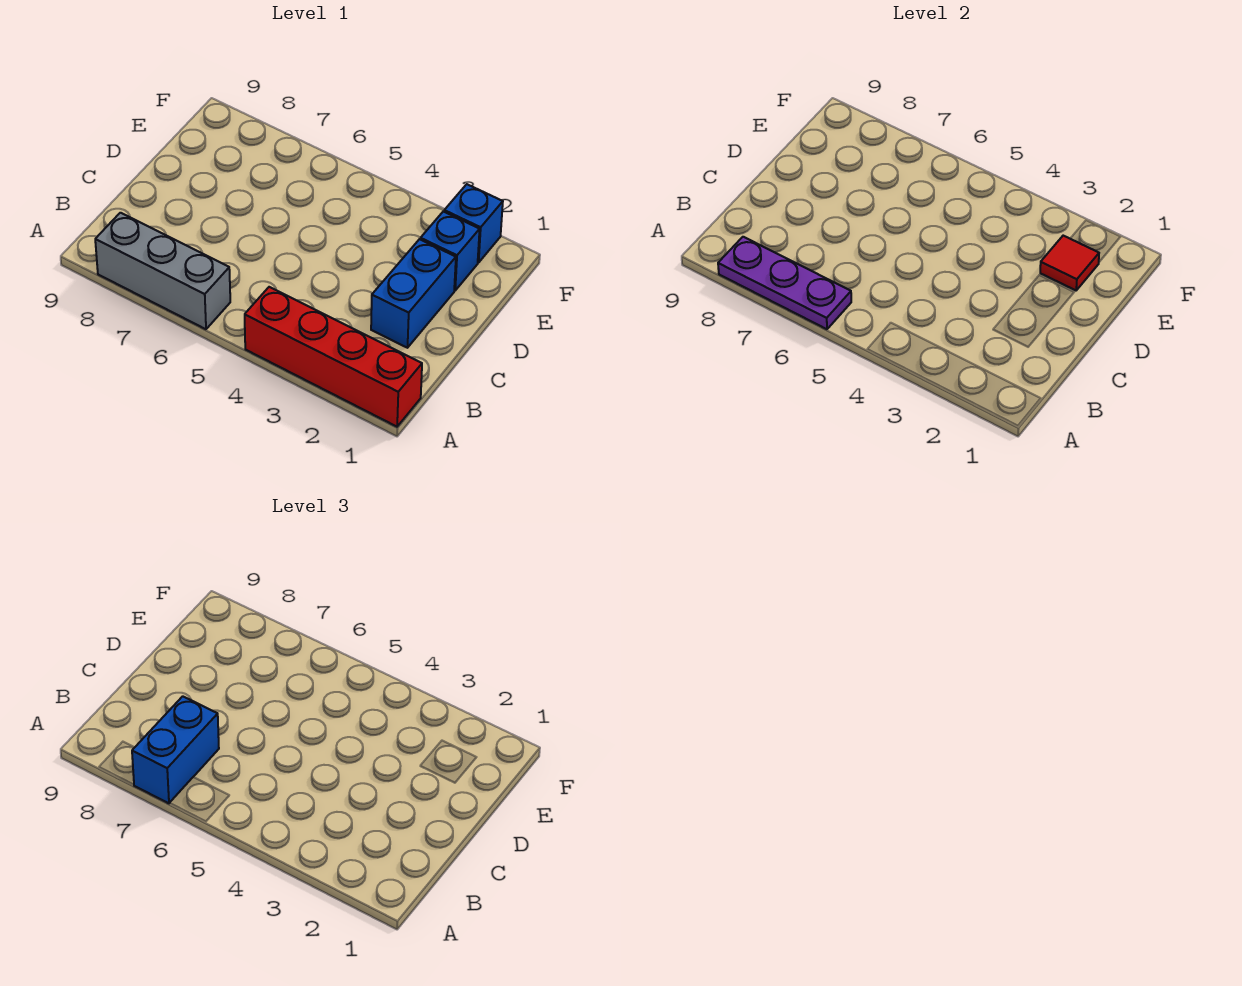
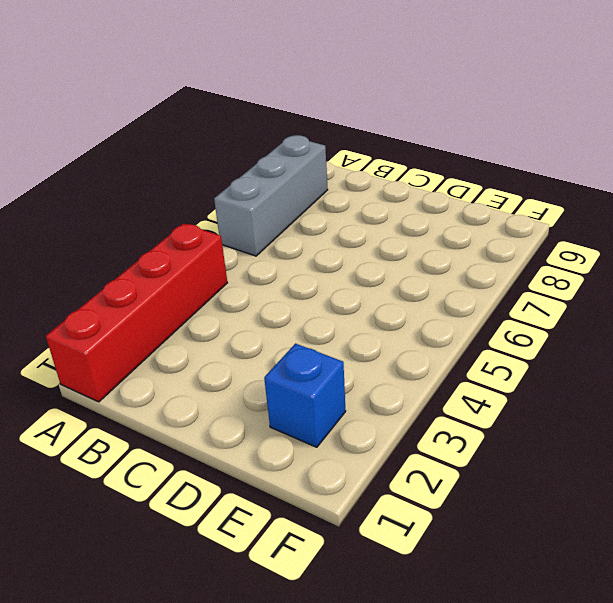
none -> blue brick C2:D2 level 1
none -> blue brick F2 level 1

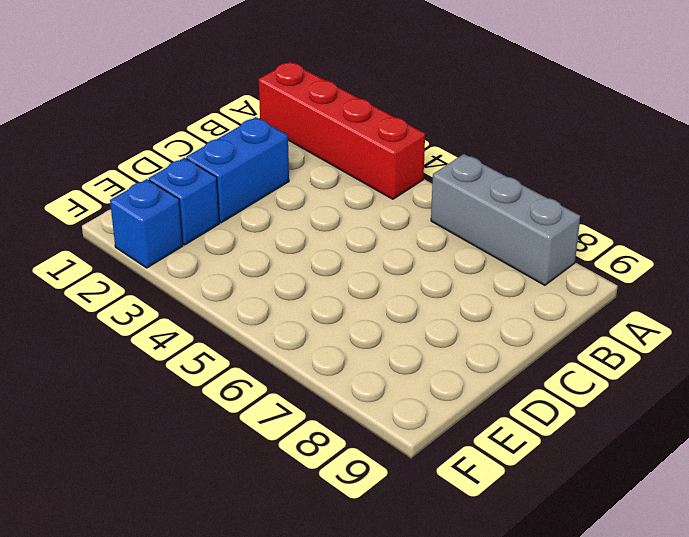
none -> purple plate A6:A8 level 2
none -> red tile E2 level 2

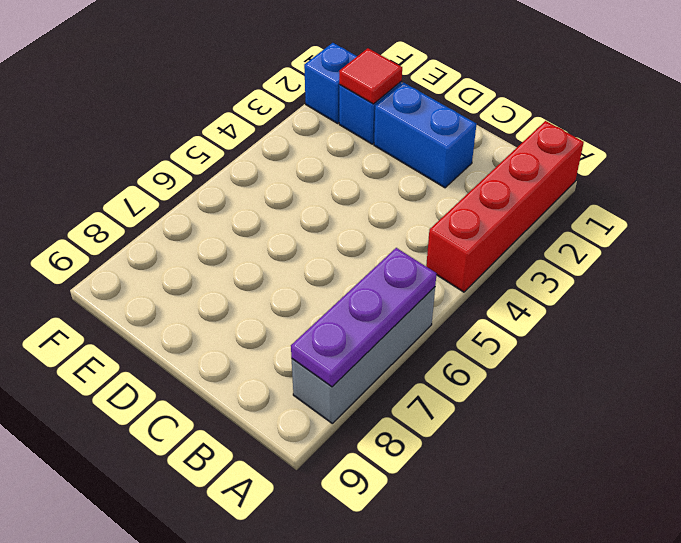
none -> blue brick A7:B7 level 3

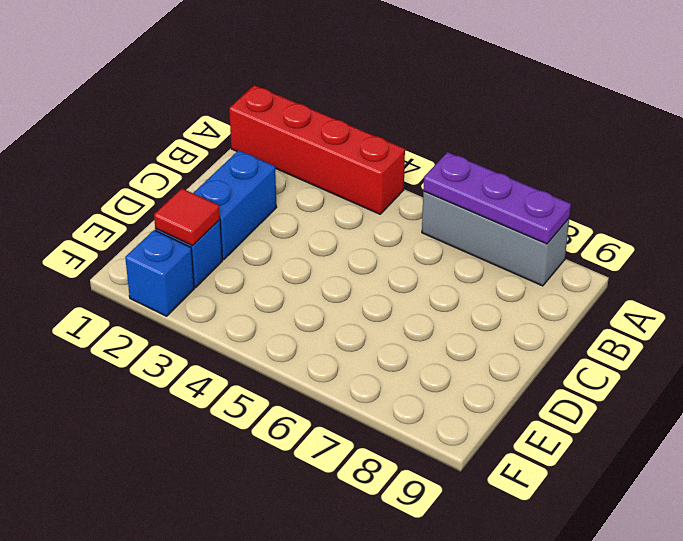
none -> blue brick A7:B7 level 3

